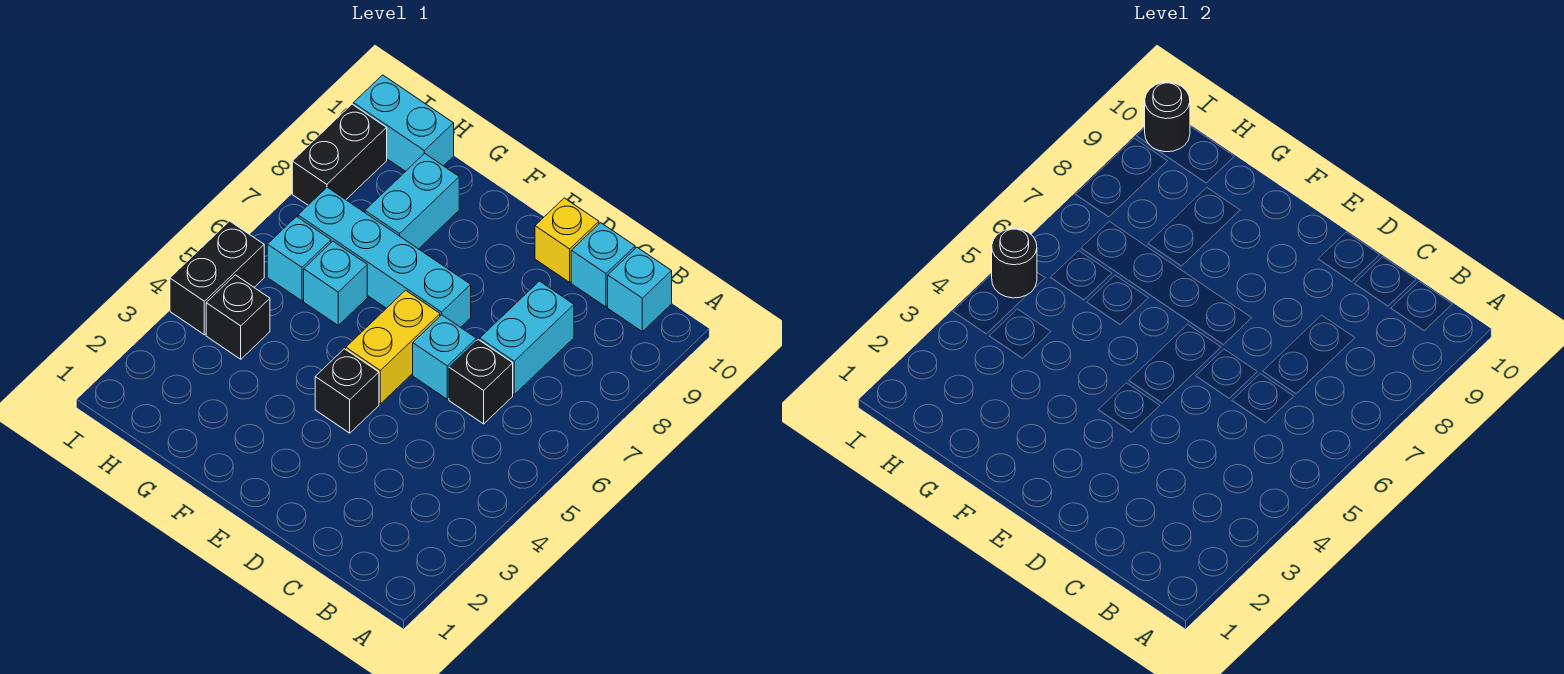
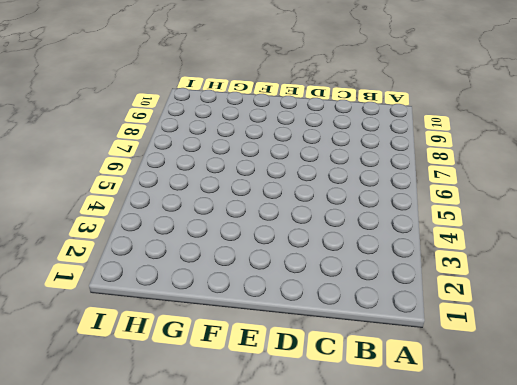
none -> cyan brick B10 level 1
none -> black brick C6 level 1
none -> cyan brick C7:C8 level 1

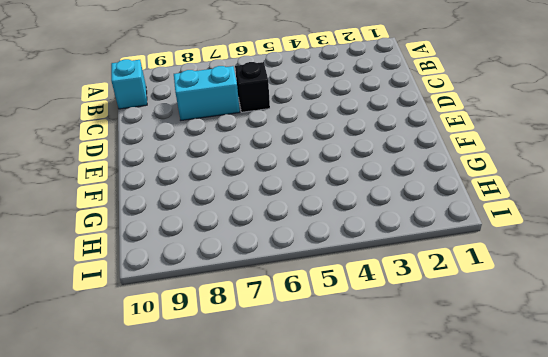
none -> cyan brick C10 level 1
none -> cyan brick D6 level 1
none -> yellow brick D10 level 1

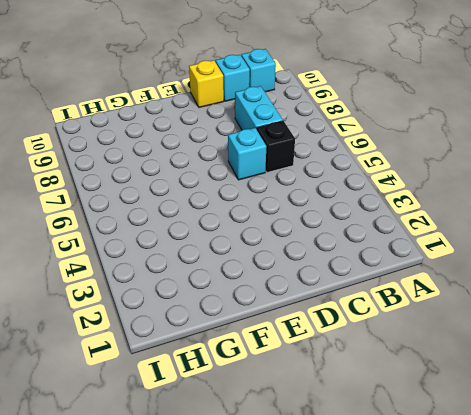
none -> black brick E4 level 1
none -> yellow brick E5:E6 level 1
none -> cyan brick E7:H7 level 1

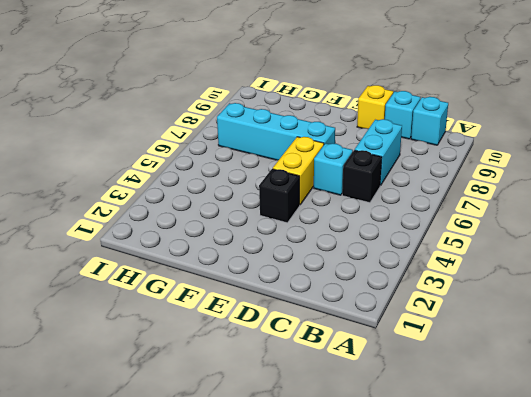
none -> cyan brick G6 level 1
none -> cyan brick G8:G9 level 1
none -> black brick H4 level 1

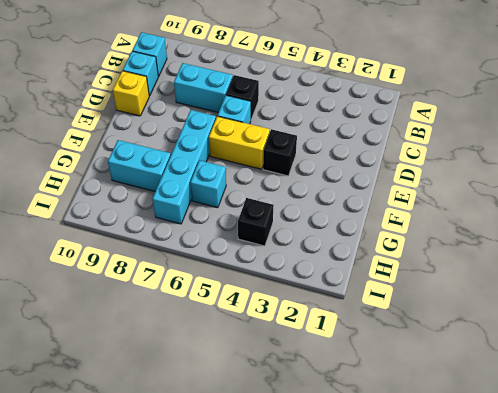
none -> cyan brick H6 level 1
none -> cyan brick H10:I10 level 1
none -> black brick I4:I5 level 1

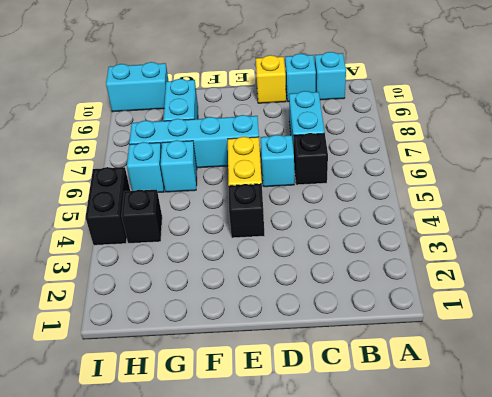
none -> black brick I8:I9 level 1
none -> black round brick I5 level 2
none -> black round brick I10 level 2

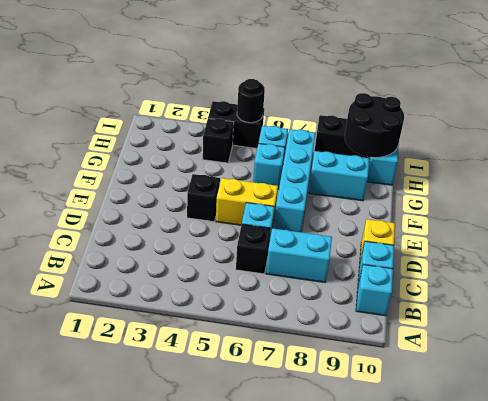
black round brick H9:I10 level 2 -> black round brick I10 level 2

